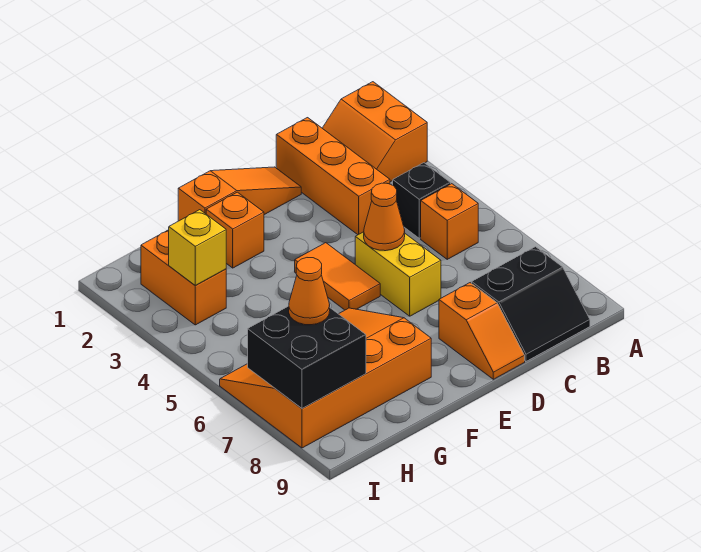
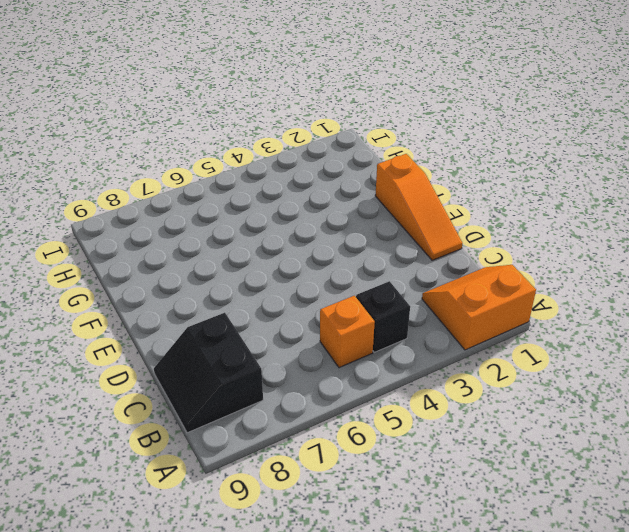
none -> orange brick C1:C3 level 1
none -> yellow brick D5:D6 level 1
none -> orange slope D8:D9 level 1 top 8

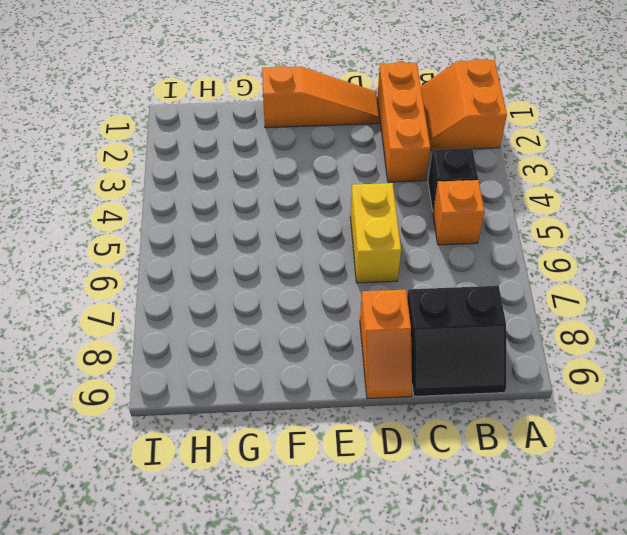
none -> orange tile E4:E5 level 1
none -> orange brick F2 level 1
none -> orange slope F6:I8 level 1 top 8

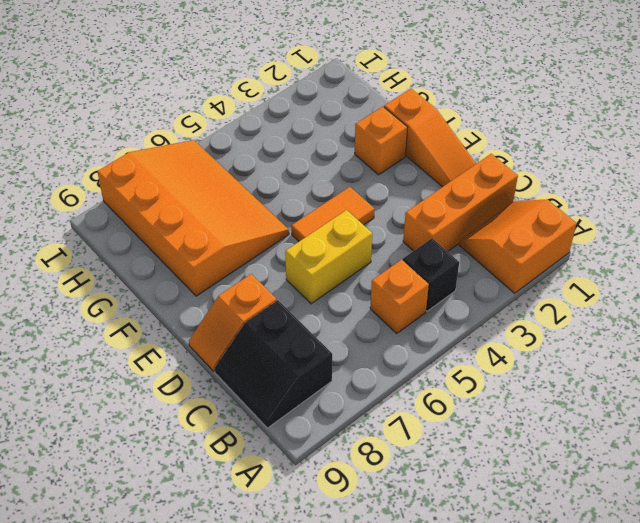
none -> orange brick H2:H3 level 1
none -> orange cone D5 level 2
none -> yellow brick H3 level 2

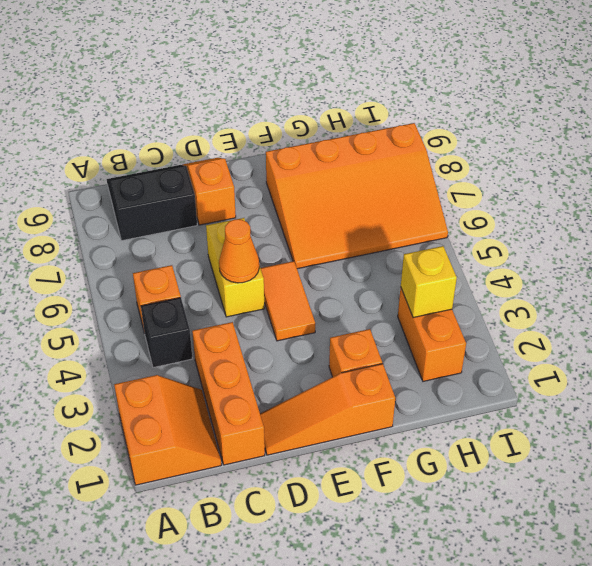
none -> black brick H7:I8 level 2
none -> orange cone H7 level 3

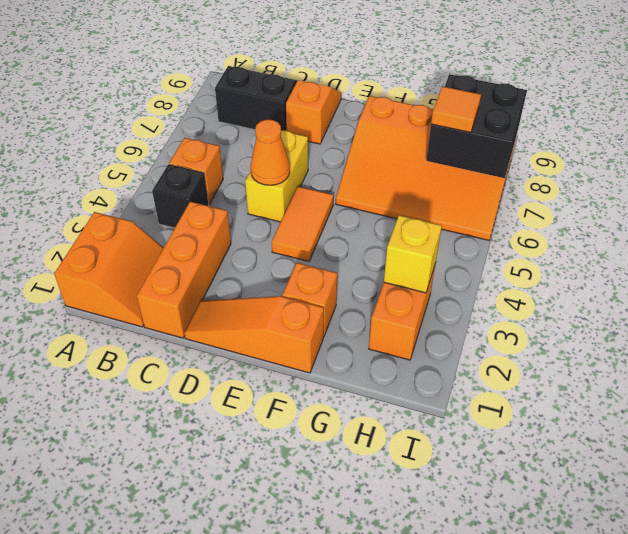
orange tile H7 level 3 -> orange cone H7 level 3

